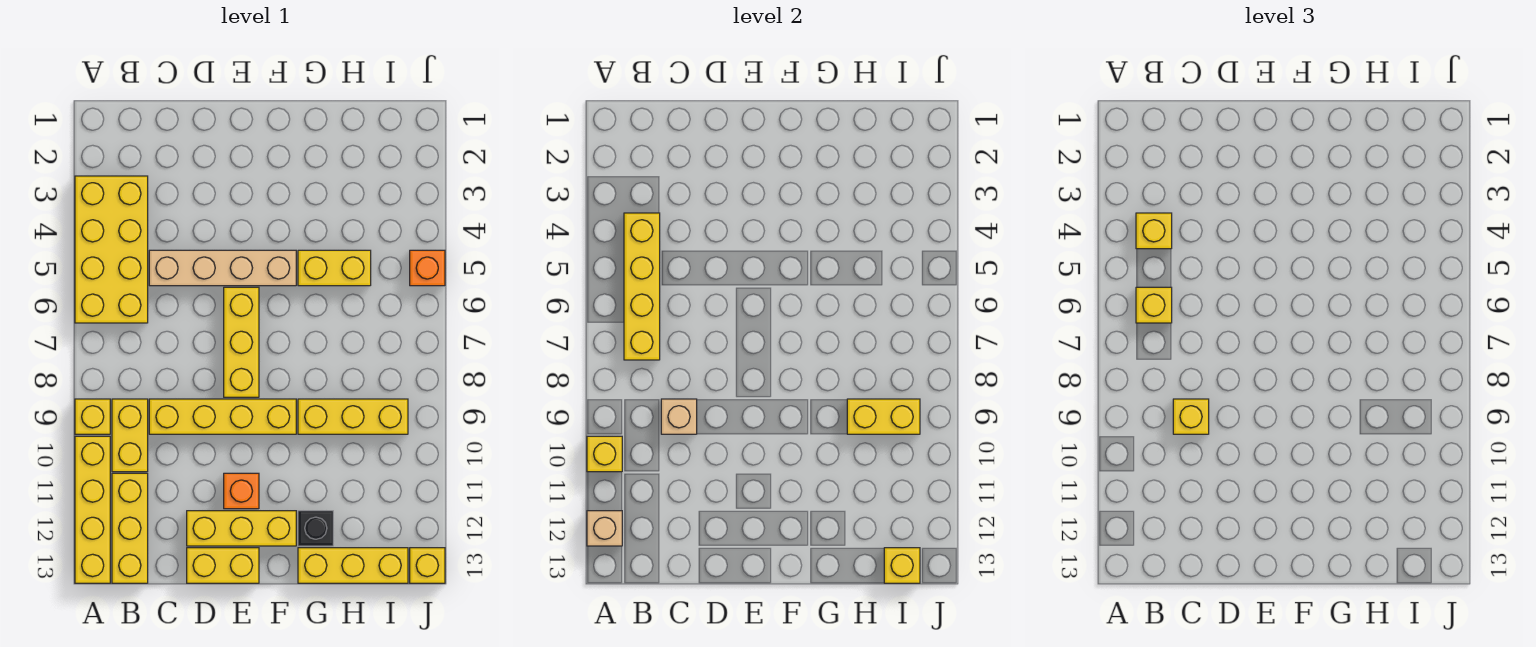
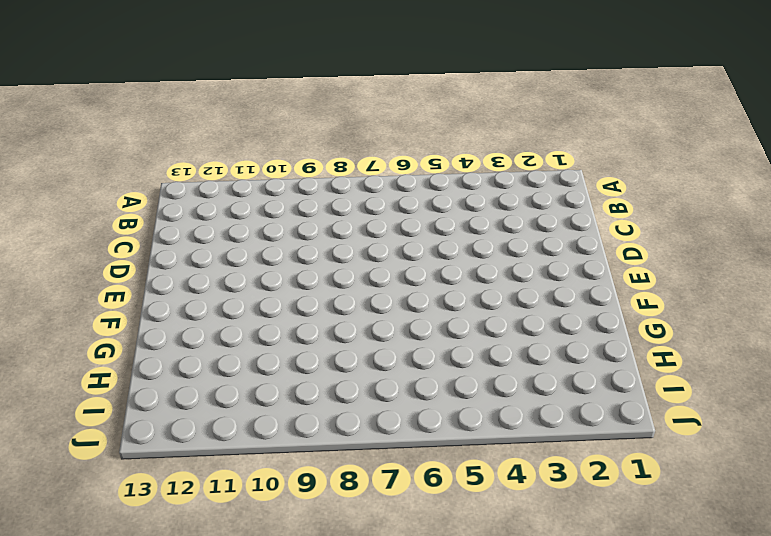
none -> yellow brick A3:B6 level 1
none -> yellow brick A9 level 1
none -> yellow brick A10:A13 level 1

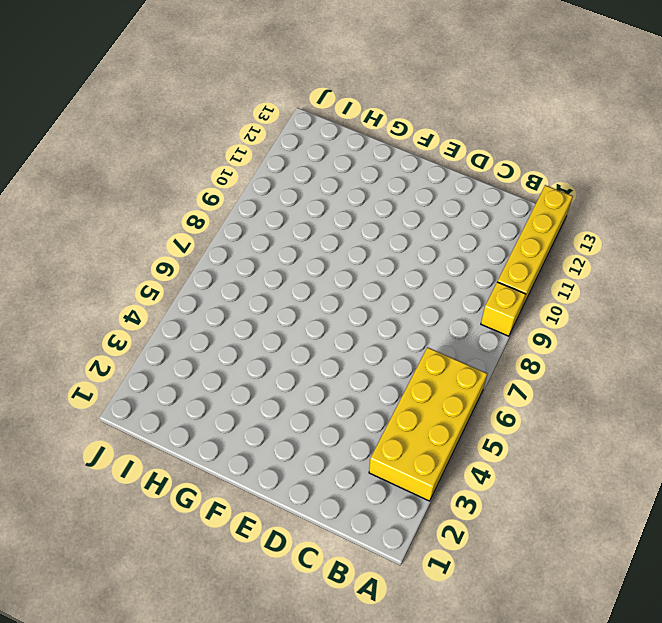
none -> yellow brick B9:B10 level 1
none -> yellow brick B11:B13 level 1
none -> tan brick C5:F5 level 1

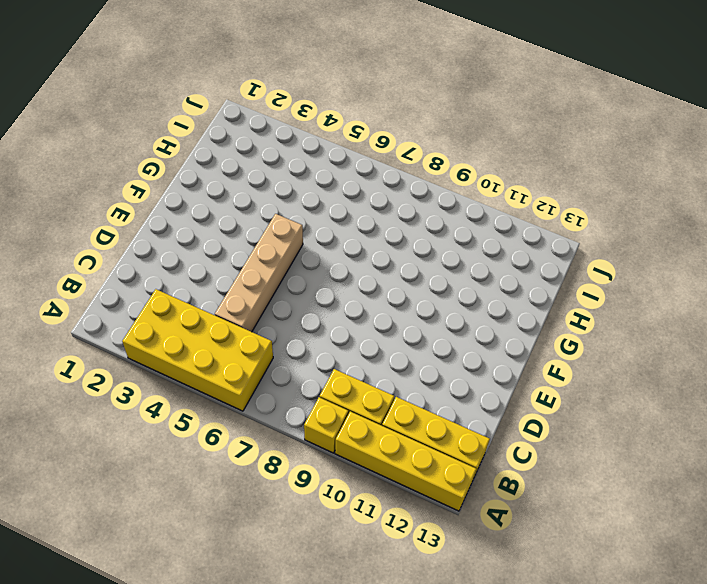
none -> yellow brick C9:F9 level 1
none -> yellow brick D12:F12 level 1
none -> yellow brick D13:E13 level 1

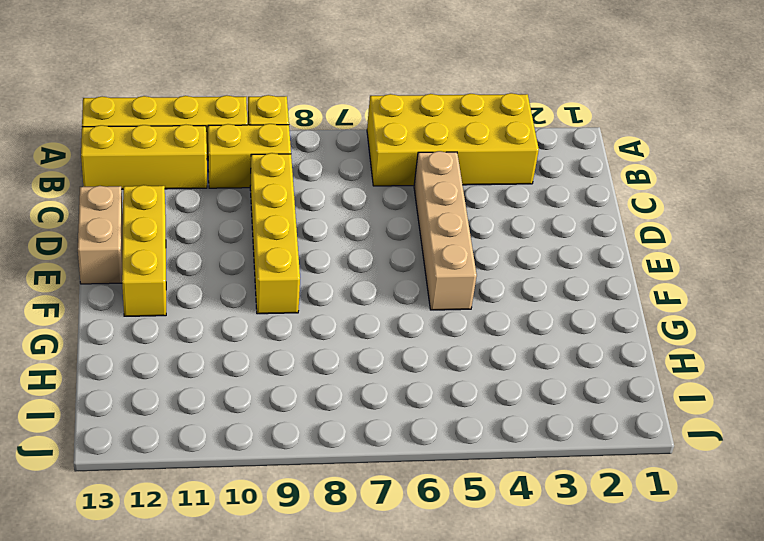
tan brick D13:E13 level 1 -> yellow brick D13:E13 level 1
none -> yellow brick E6:E8 level 1
none -> orange brick E11 level 1
none -> yellow brick G5:H5 level 1

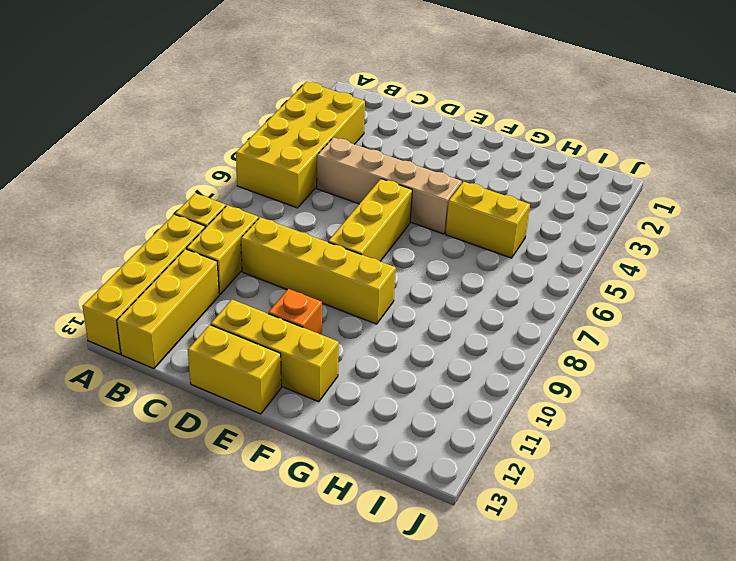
none -> yellow brick G9:I9 level 1
none -> black brick G12 level 1
none -> yellow brick G13:I13 level 1

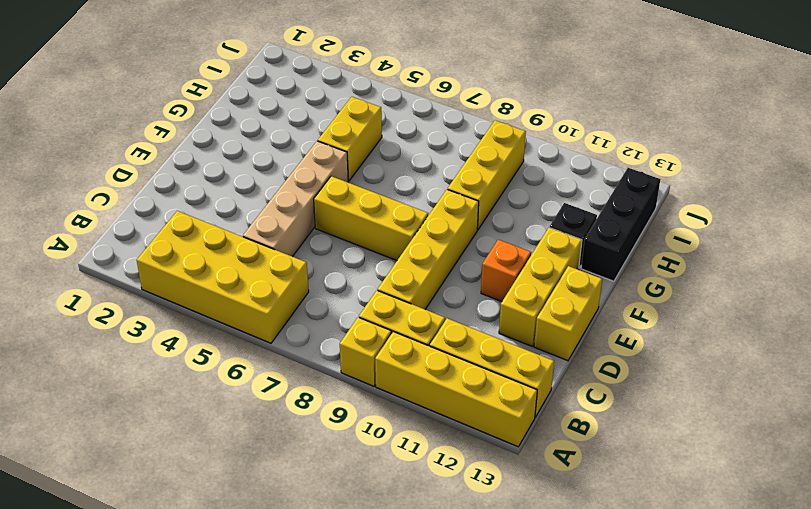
black brick G13:I13 level 1 -> yellow brick G13:I13 level 1
none -> orange brick J5 level 1
none -> yellow brick J13 level 1
none -> yellow brick A10 level 2

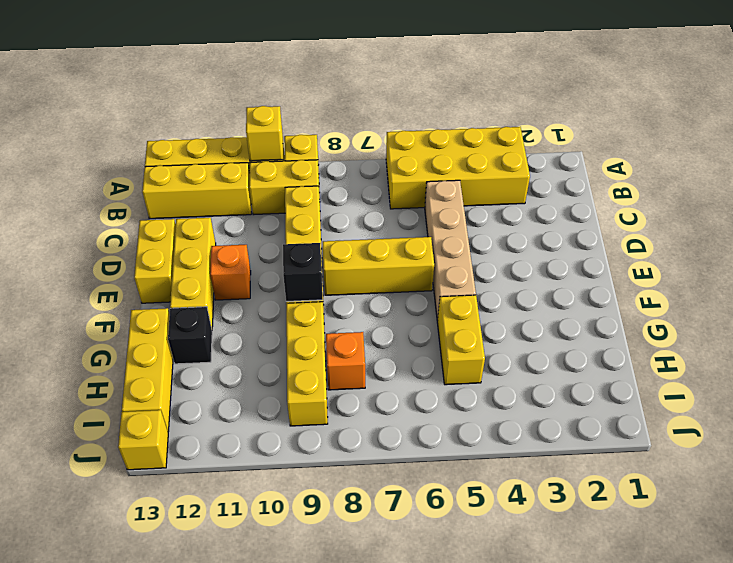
black brick F9 level 2 -> none
orange brick H8 level 1 -> orange brick J5 level 1
none -> tan brick A12 level 2
none -> yellow brick B4:B7 level 2
none -> tan brick C9 level 2

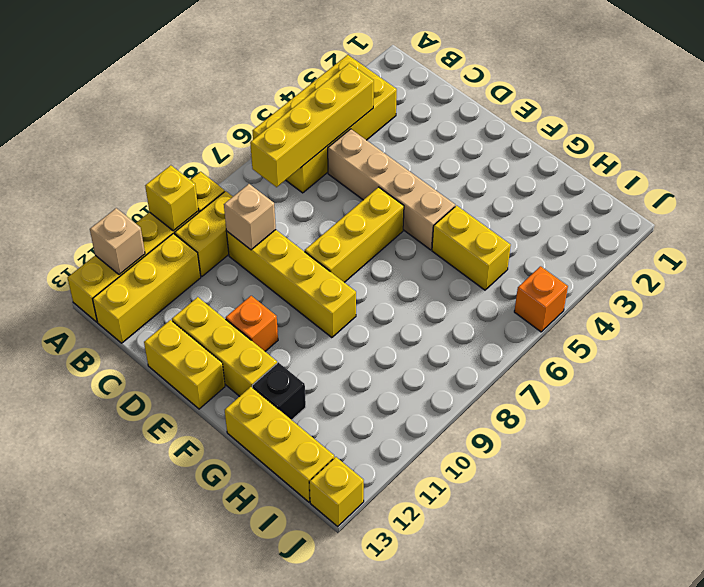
none -> yellow brick G9:I9 level 1
none -> yellow brick H9:I9 level 2
none -> yellow brick I13 level 2

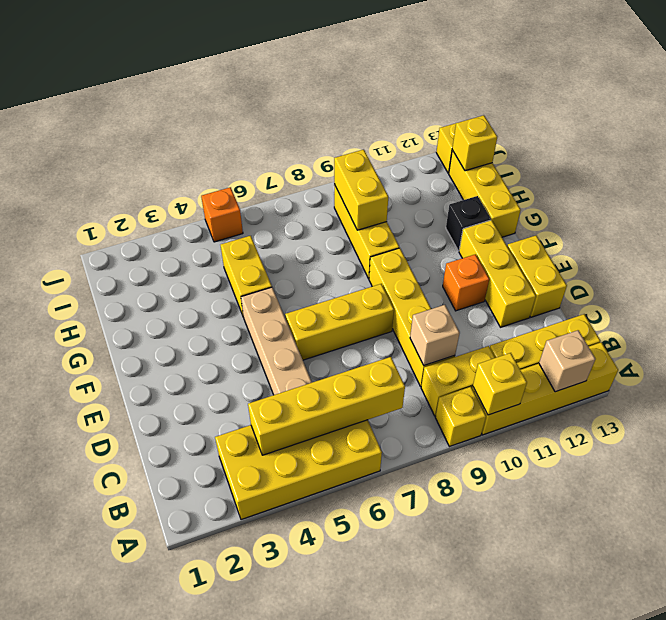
none -> yellow brick B4 level 3
none -> yellow brick B6 level 3
none -> yellow brick C9 level 3

